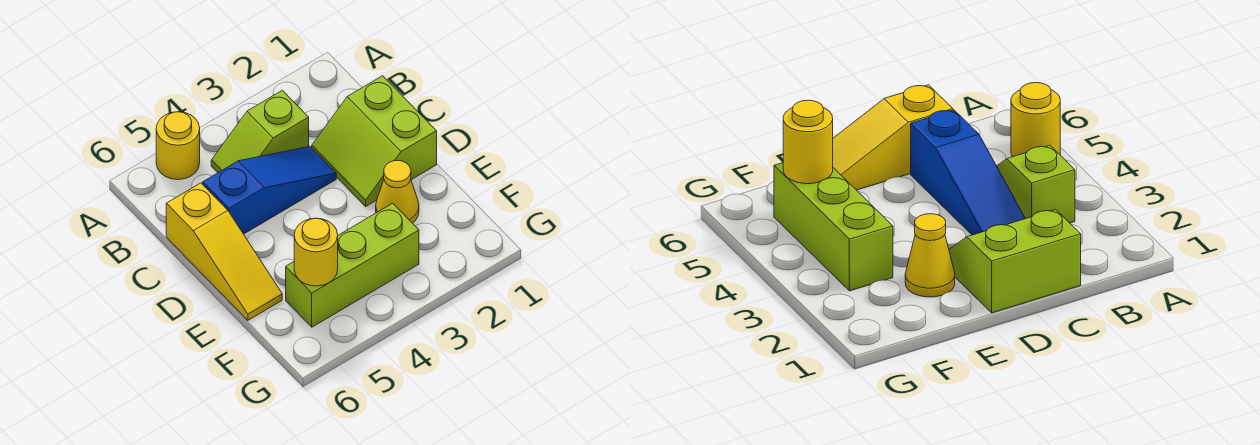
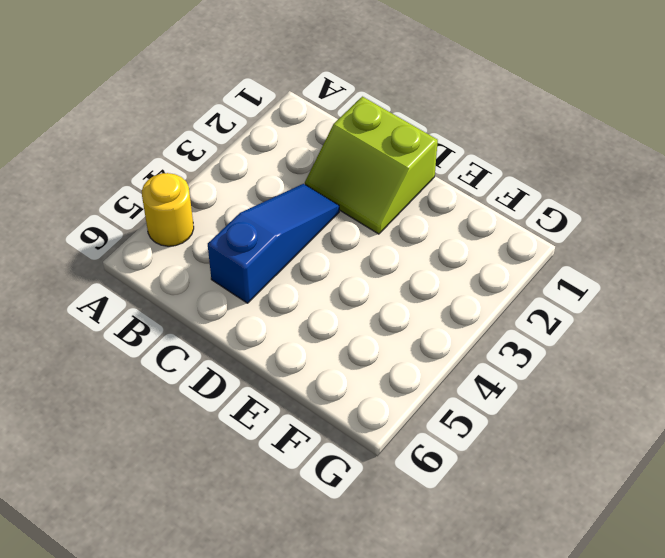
none -> lime slope B3:B4 level 1 top 3
none -> yellow slope C6:E6 level 1 top C

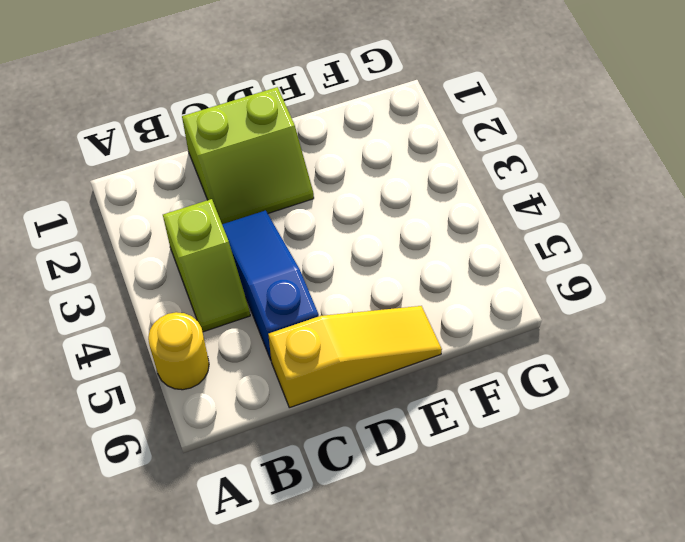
none -> yellow cone E2 level 1
none -> lime brick F3:F5 level 1

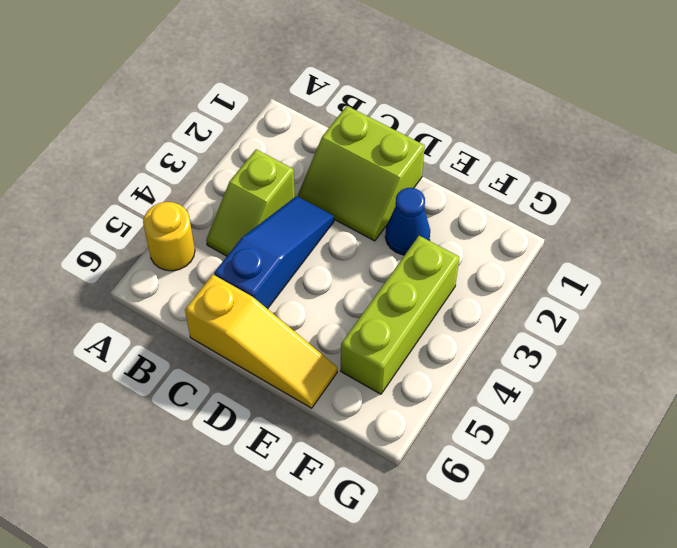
blue cone E2 level 1 -> yellow cone E2 level 1
none -> yellow round brick F5 level 2

